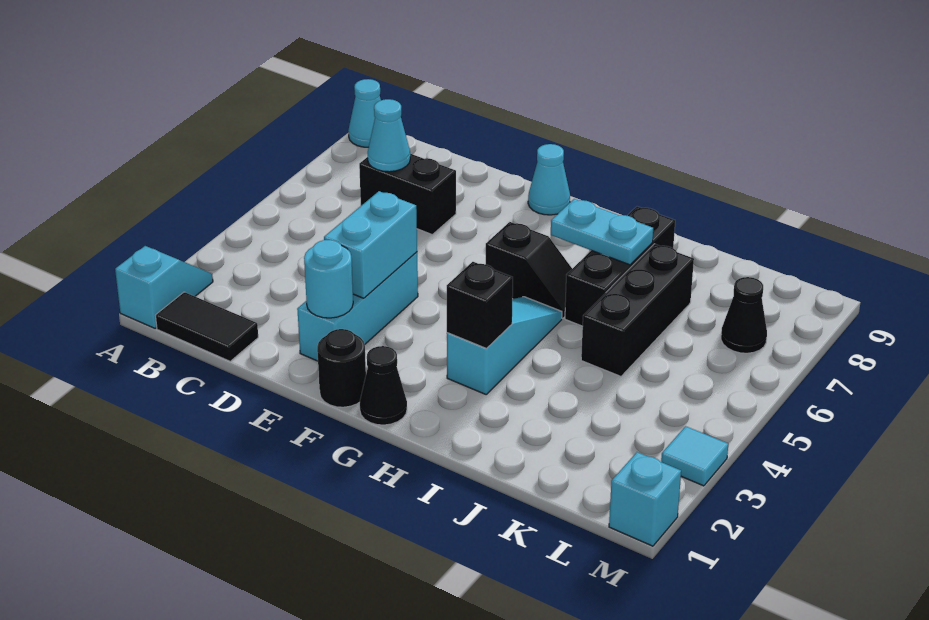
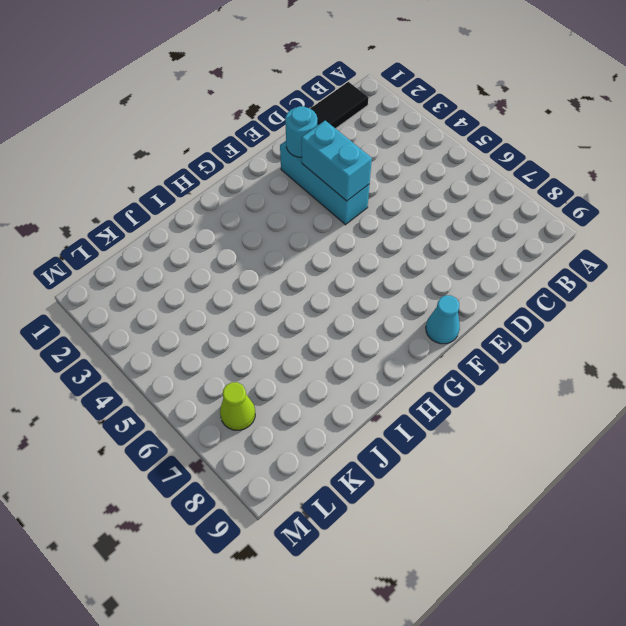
lime cone L7 level 1 -> black cone L7 level 1
none -> cyan slope A1:A2 level 1 top 1
none -> cyan cone A9 level 1
none -> black brick C7:D7 level 1

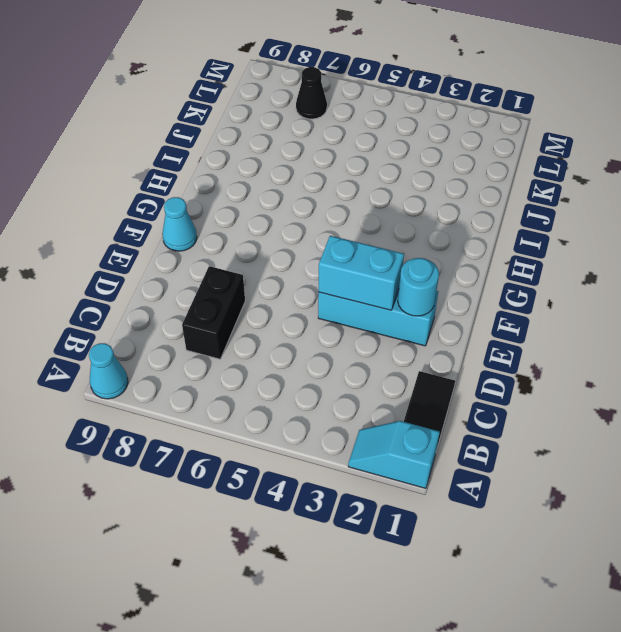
none -> black round brick F1 level 1
none -> black cone G1 level 1
none -> black slope G6:H6 level 1 top G

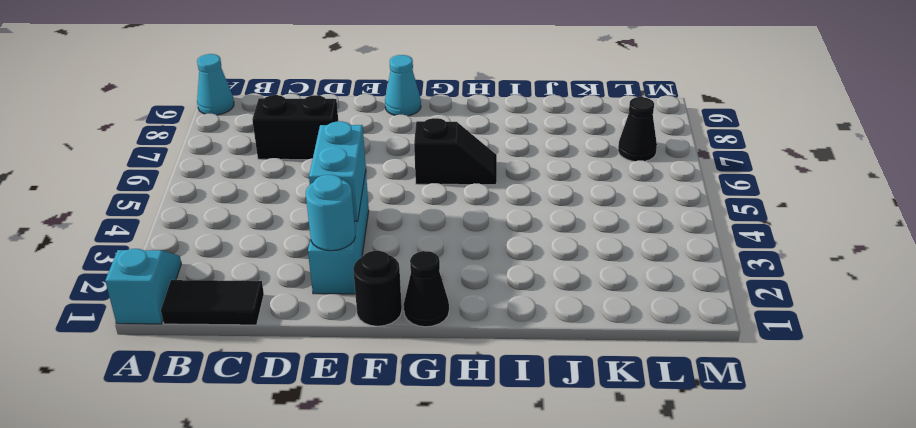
none -> cyan slope H3:H5 level 1 top 3
none -> black brick I6:I8 level 1
none -> black brick J5:J7 level 1

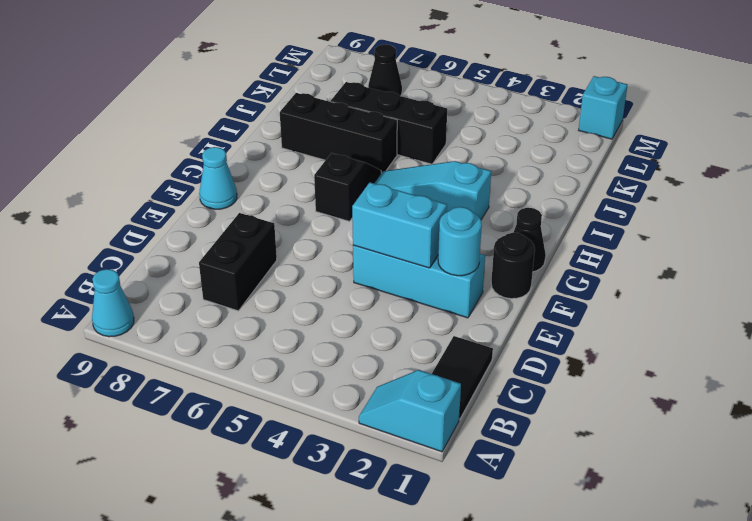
none -> cyan tile M3 level 1
none -> cyan cone C7 level 2
none -> black brick H3 level 2

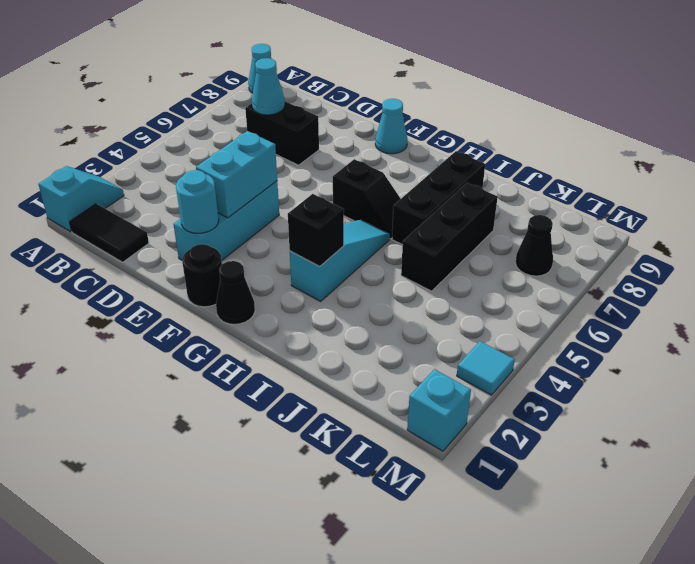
none -> cyan plate H7:I7 level 2

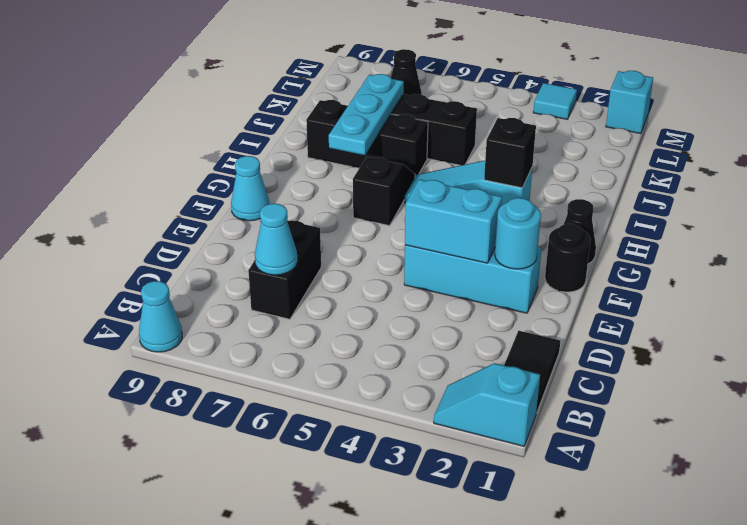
cyan plate H7:J7 level 2 -> cyan plate H7:I7 level 2

